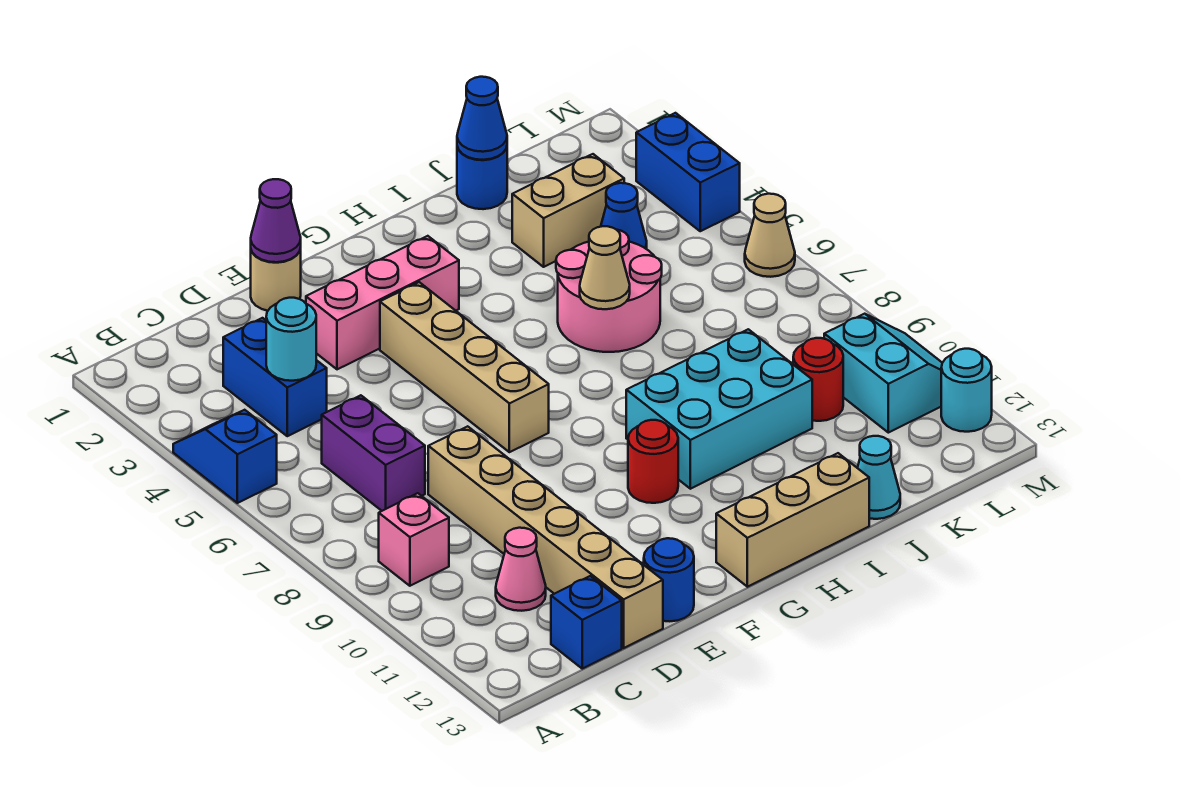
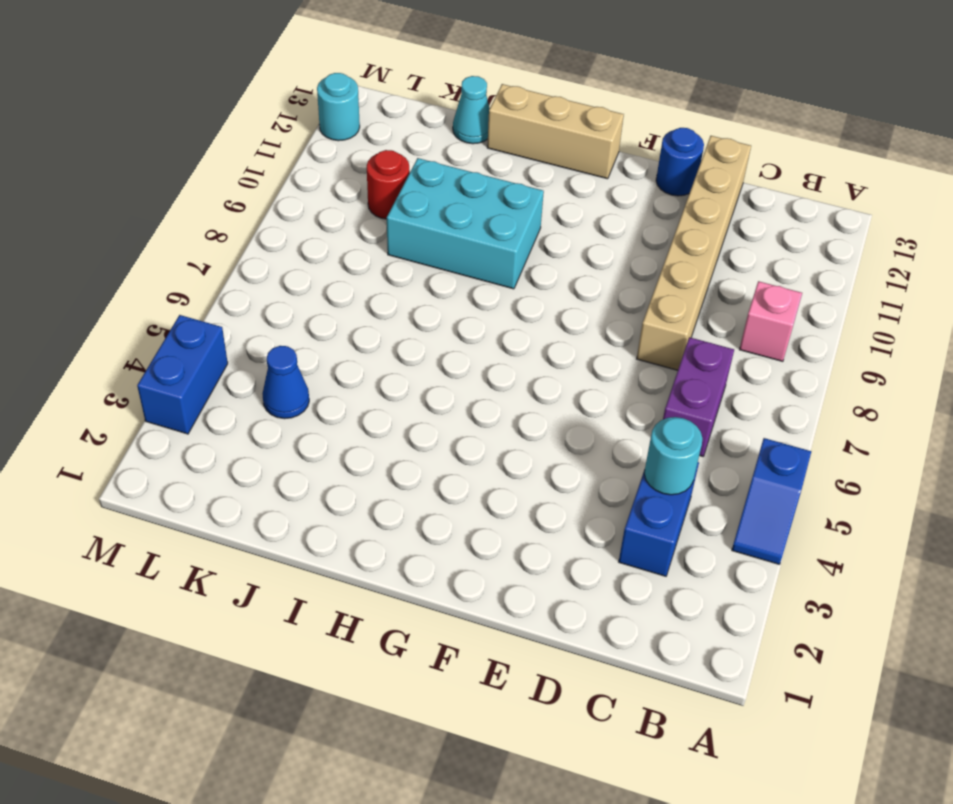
none -> pink cone C11 level 1
none -> blue brick C13 level 1
none -> tan round brick E1 level 1

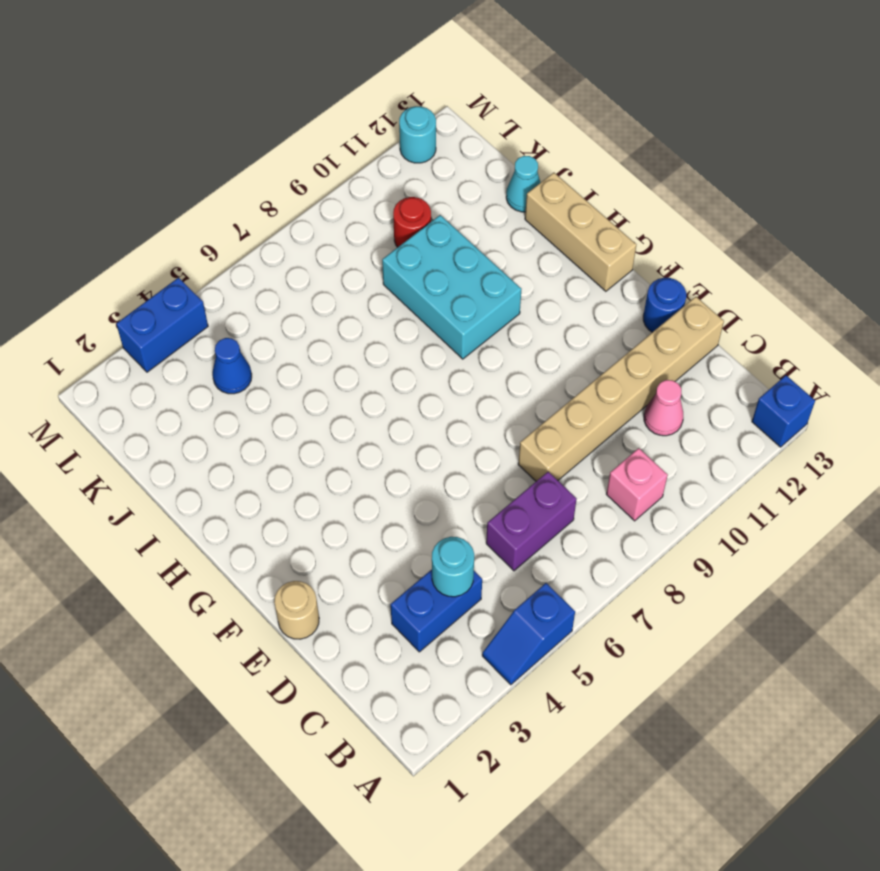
blue brick A13 level 1 -> blue brick C13 level 1
none -> pink brick E3:G3 level 1
none -> tan brick F4:F7 level 1
none -> red round brick G10 level 1

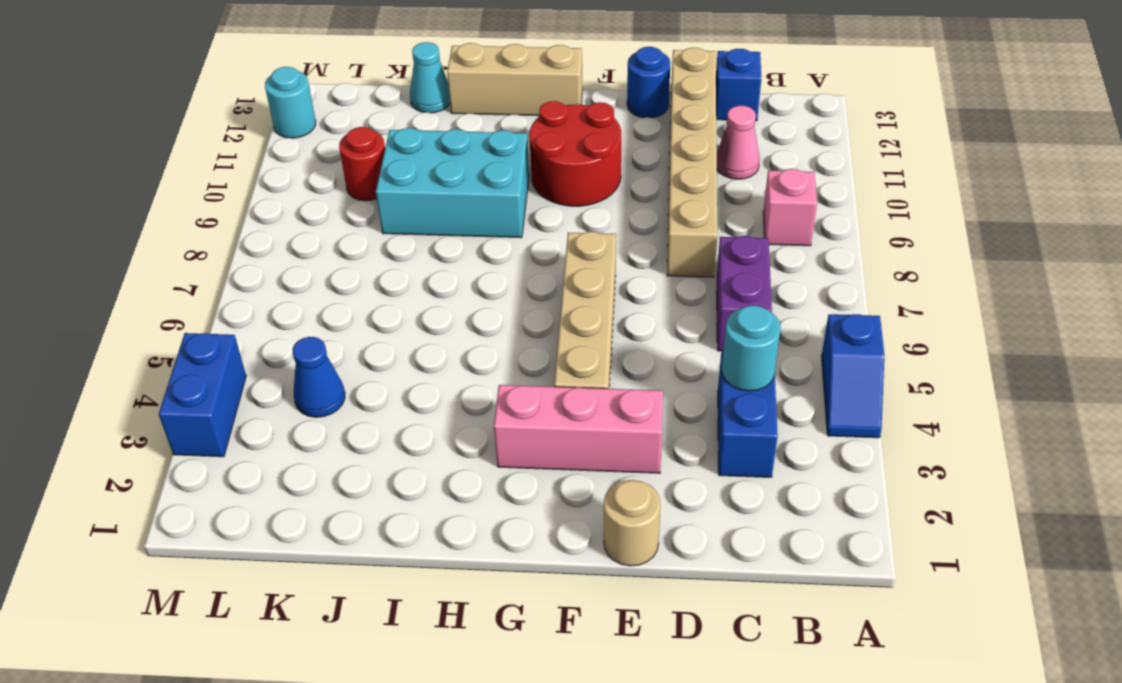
red round brick F10:G11 level 1 -> red round brick G10 level 1
none -> pink round brick I5:J6 level 1
none -> blue round brick J1 level 1
none -> tan brick J3:K3 level 1

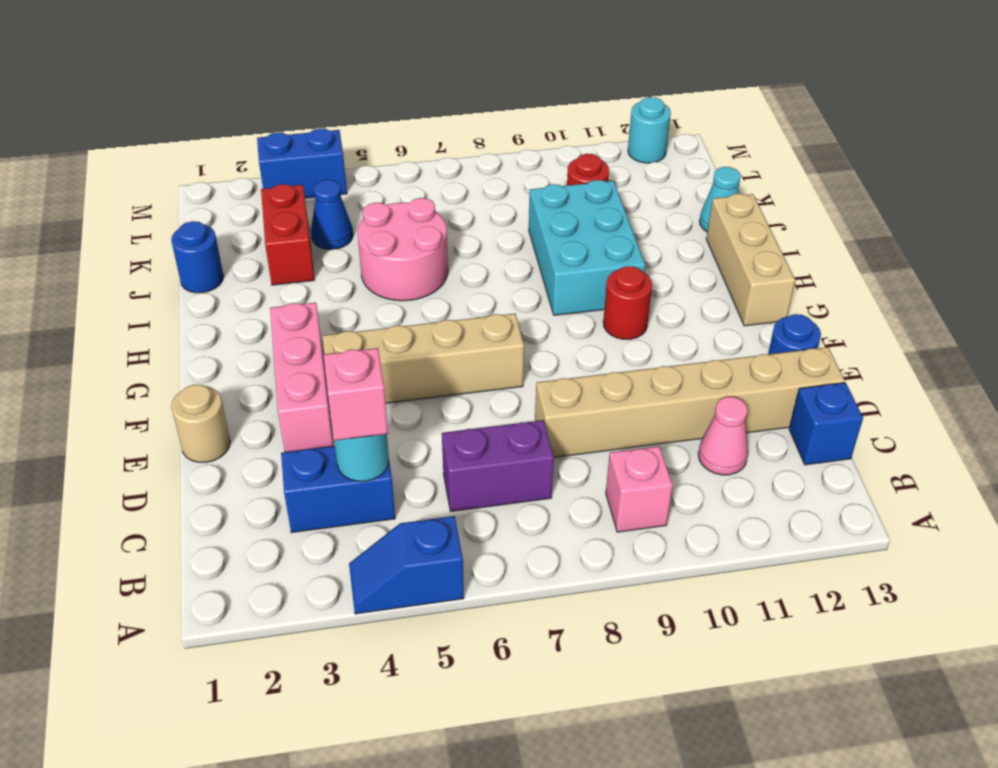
pink brick C4 level 3 -> none
red brick J3:K3 level 1 -> tan brick J3:K3 level 1
none -> cyan slope L10:M11 level 1 top L
none -> tan cone M6 level 1
none -> purple cone E1 level 2

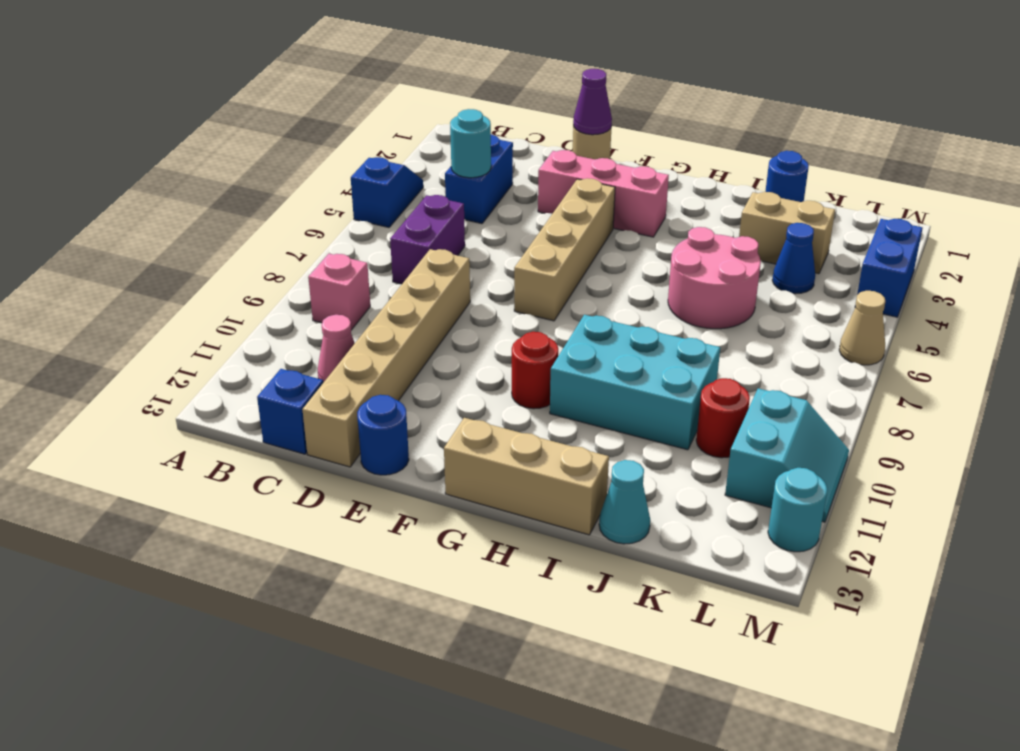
none -> tan cone I6 level 2
none -> blue cone J1 level 2

